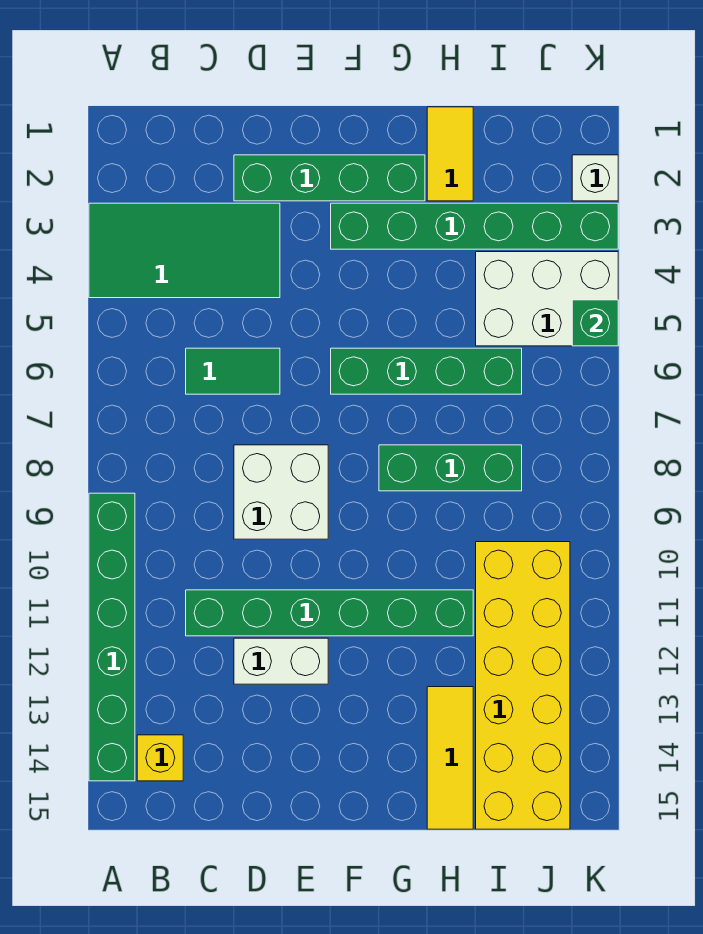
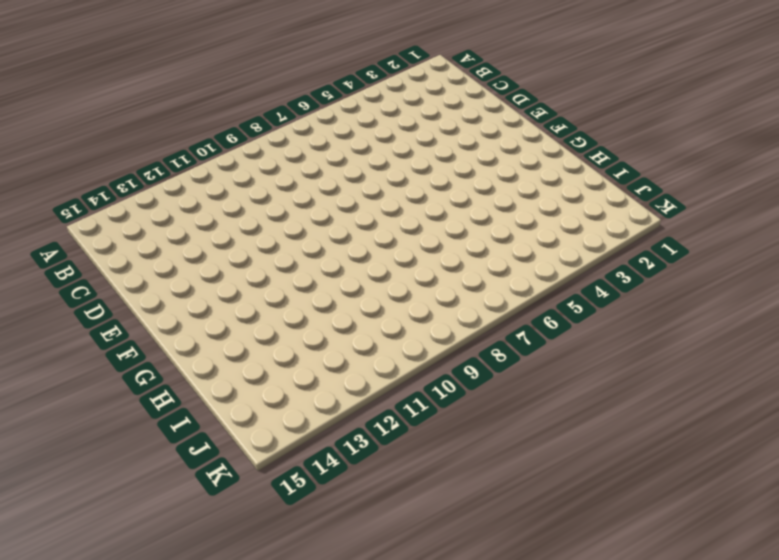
none -> green tile A3:D4 level 1
none -> green brick A9:A14 level 1
none -> yellow brick B14 level 1

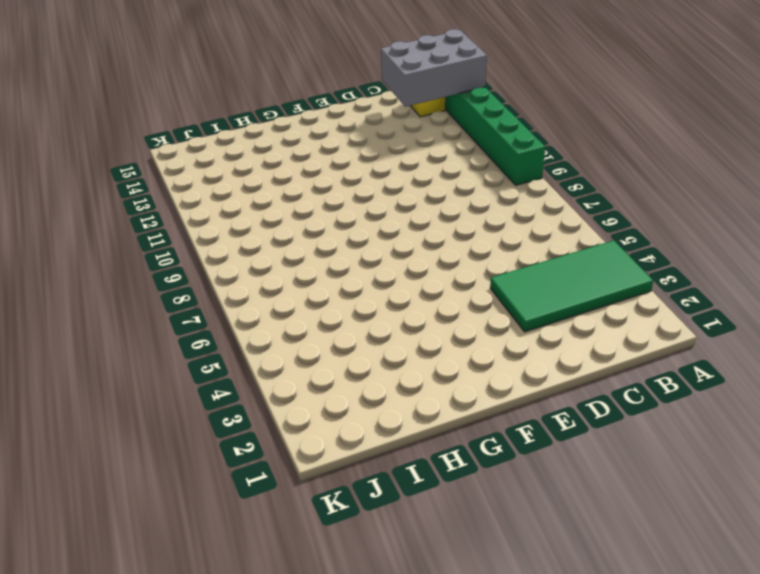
grey brick A13:C14 level 2 -> none
none -> green tile C6:D6 level 1
none -> green brick C11:H11 level 1
none -> green brick D2:G2 level 1

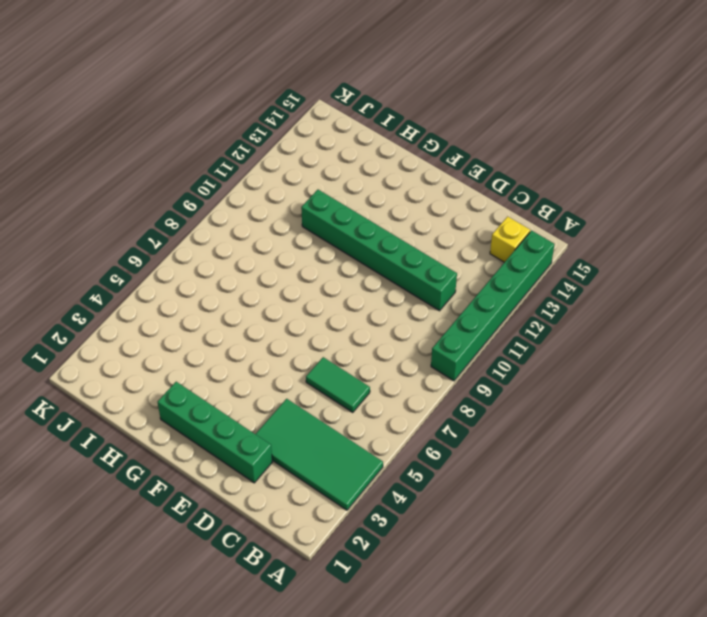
none -> white brick D8:E9 level 1
none -> white brick D12:E12 level 1
none -> green brick F3:K3 level 1

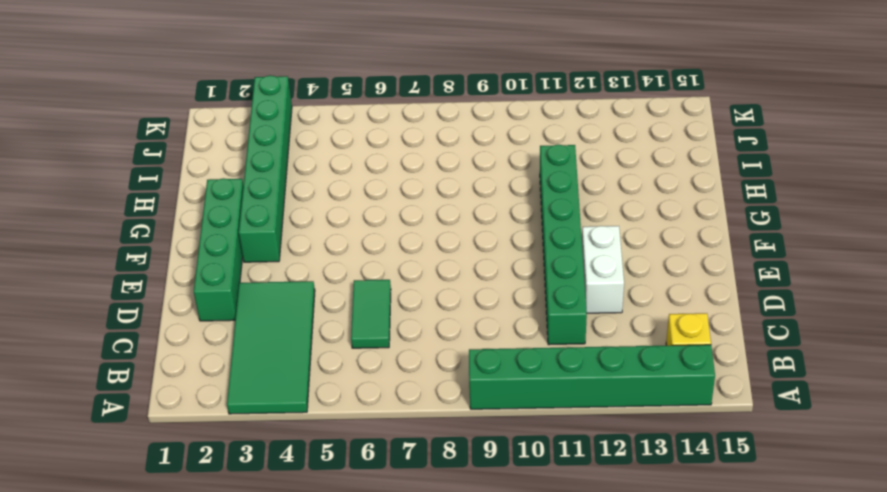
none -> white brick D8:E9 level 1
none -> green brick F6:I6 level 1
none -> green brick G8:I8 level 1

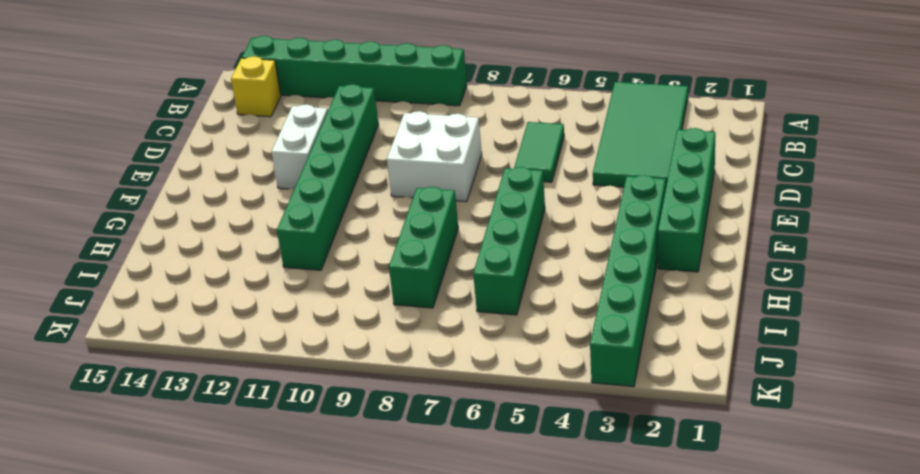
none -> yellow tile H1:H2 level 1
none -> yellow tile H13:H15 level 1
none -> white brick I4:K5 level 1

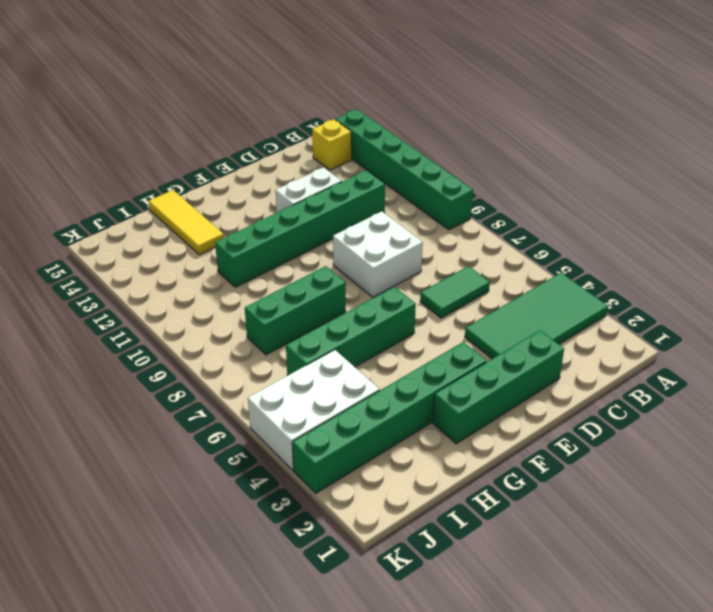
none -> yellow tile H1:H2 level 1
none -> yellow brick I10:J15 level 1
none -> white brick K2 level 1

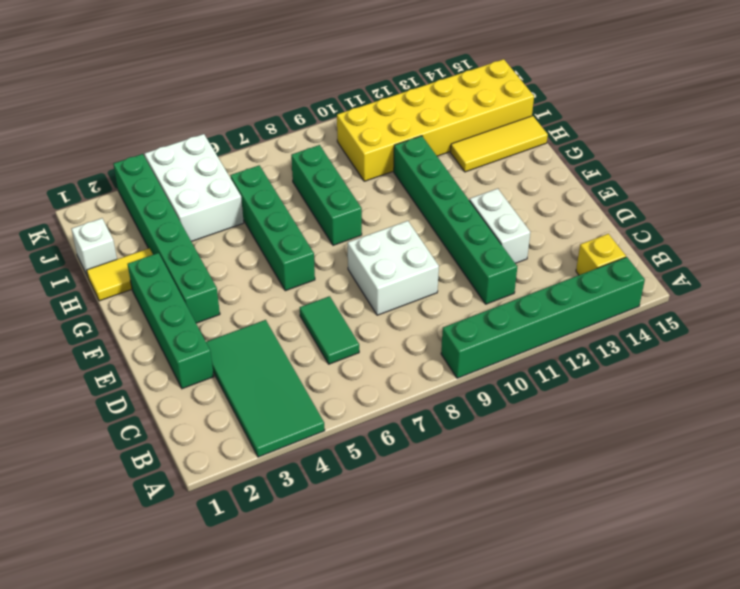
white brick I1 level 1 -> white brick K2 level 1
none -> green brick K5 level 2

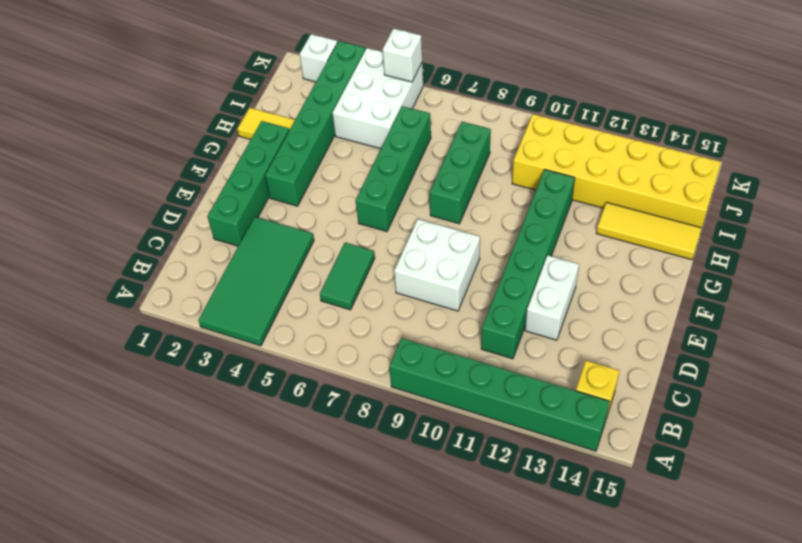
white brick K5 level 2 -> green brick K5 level 2

